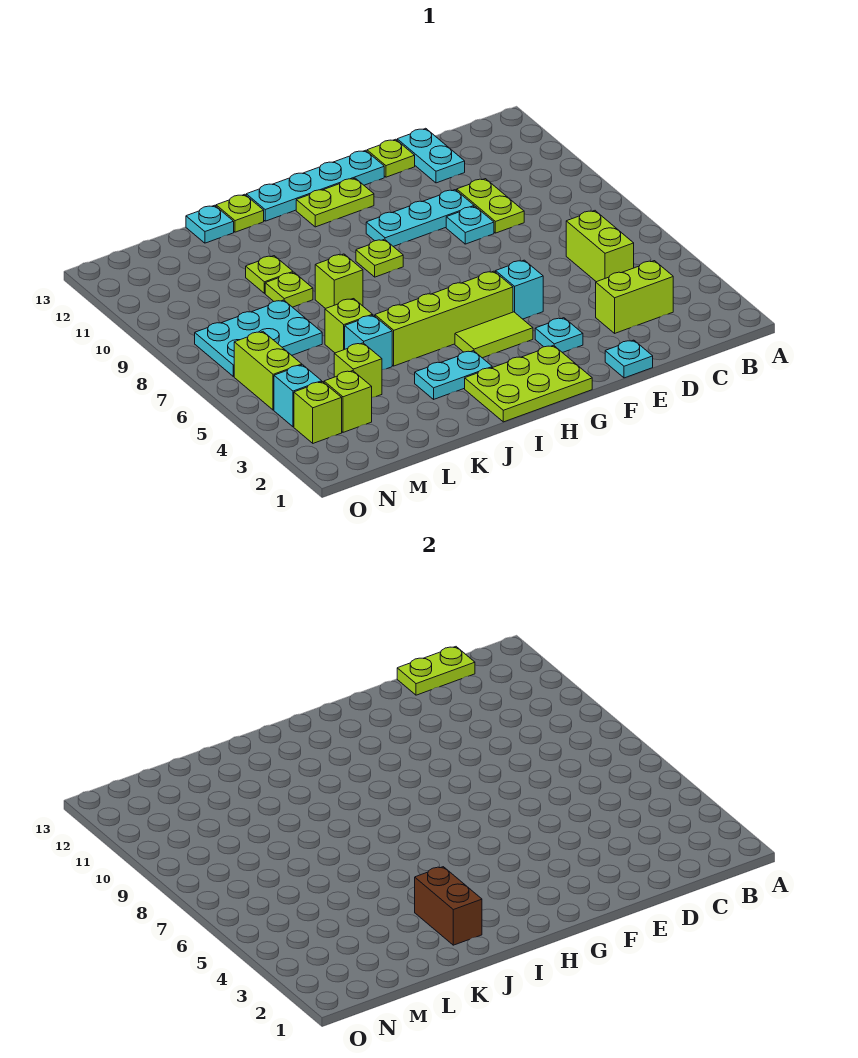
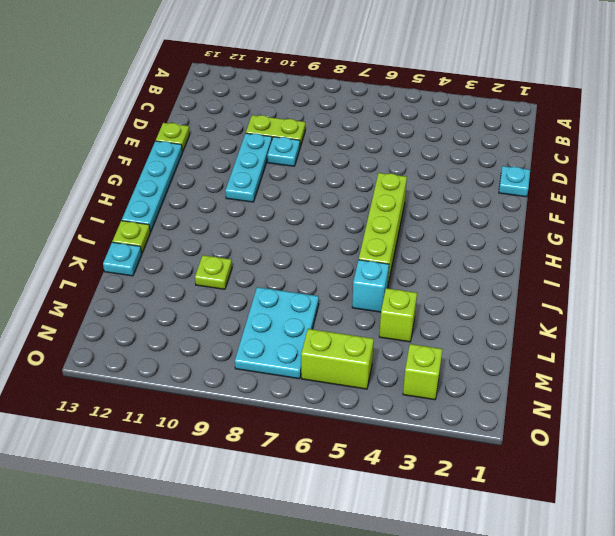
none -> lime brick C3:D3 level 1
none -> lime brick C5:C6 level 1
none -> cyan plate D12:D13 level 1
none -> cyan plate F3 level 1

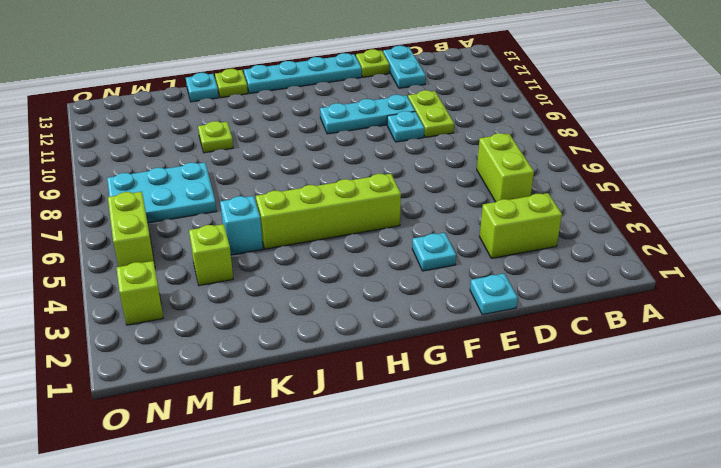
none -> cyan brick F5 level 1
none -> lime plate G1:I2 level 1
none -> lime tile G4:H4 level 1
none -> lime plate G12:H12 level 1

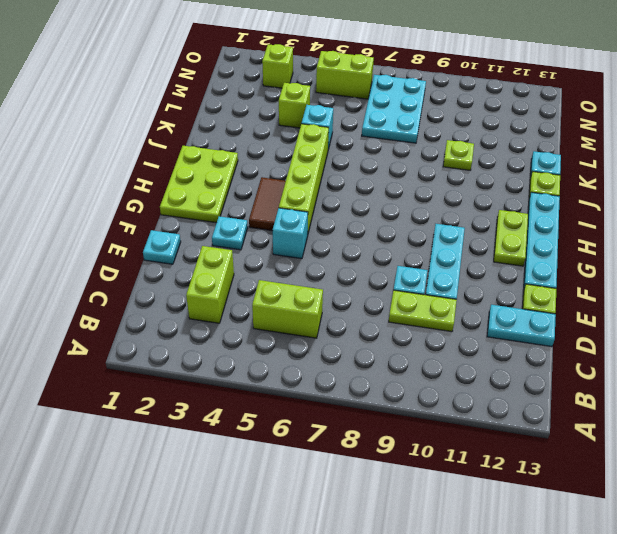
brown tile G4:H4 level 1 -> lime tile G4:H4 level 1
none -> lime plate H9 level 1
none -> cyan plate I3:J3 level 1
none -> lime brick J8 level 1
none -> lime brick K6 level 1

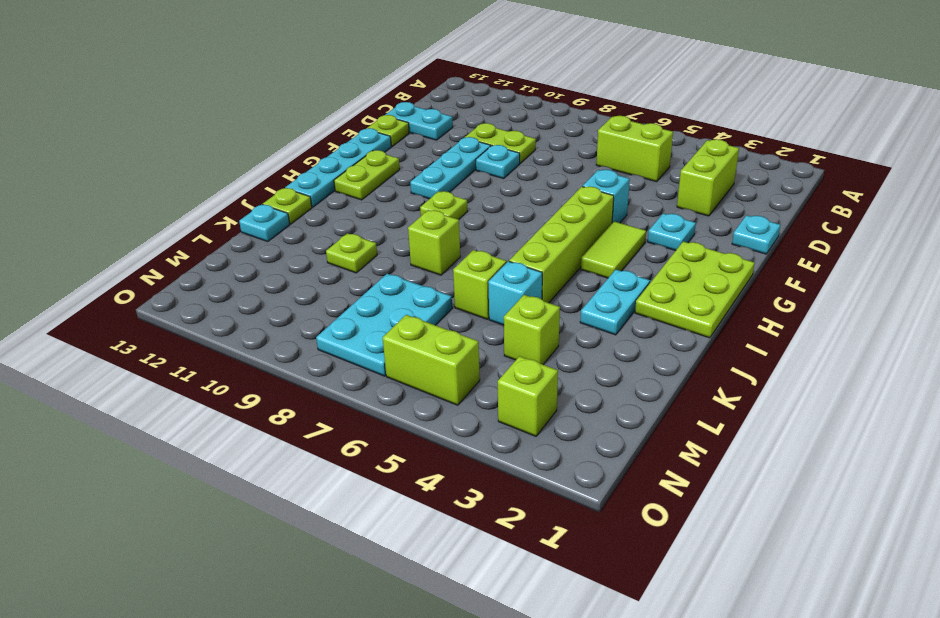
none -> lime plate K9 level 1
none -> lime brick M3 level 1
none -> cyan brick N4 level 1
none -> lime plate C13:D13 level 2

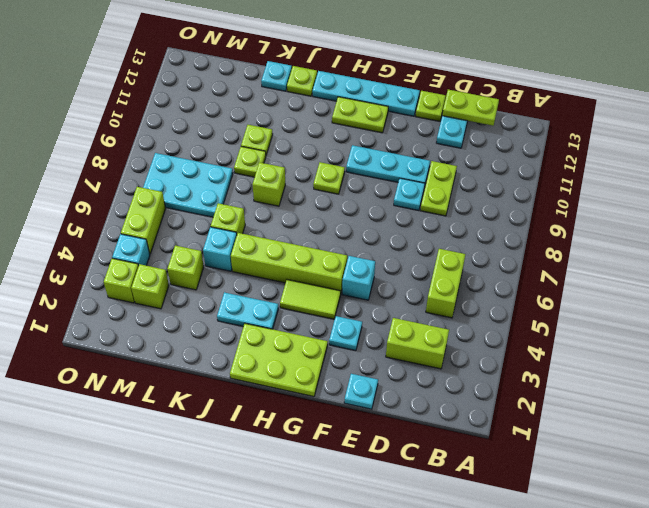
none -> brown brick J2:J3 level 2

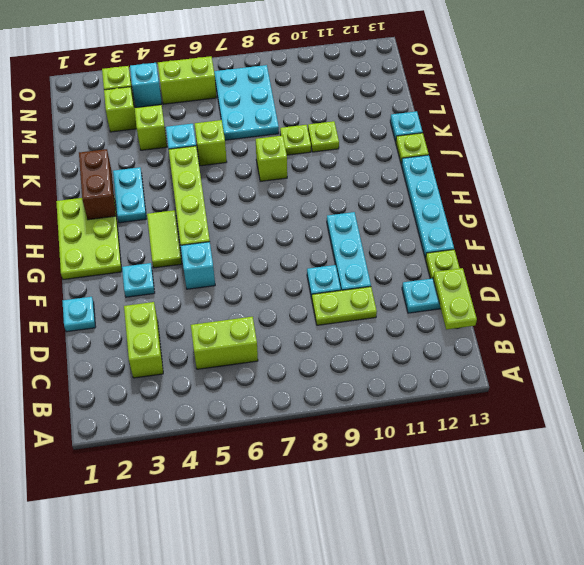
brown brick I2:J2 level 2 -> brown brick J2:J3 level 2
none -> lime plate G12:H12 level 1
none -> lime plate H9 level 1

